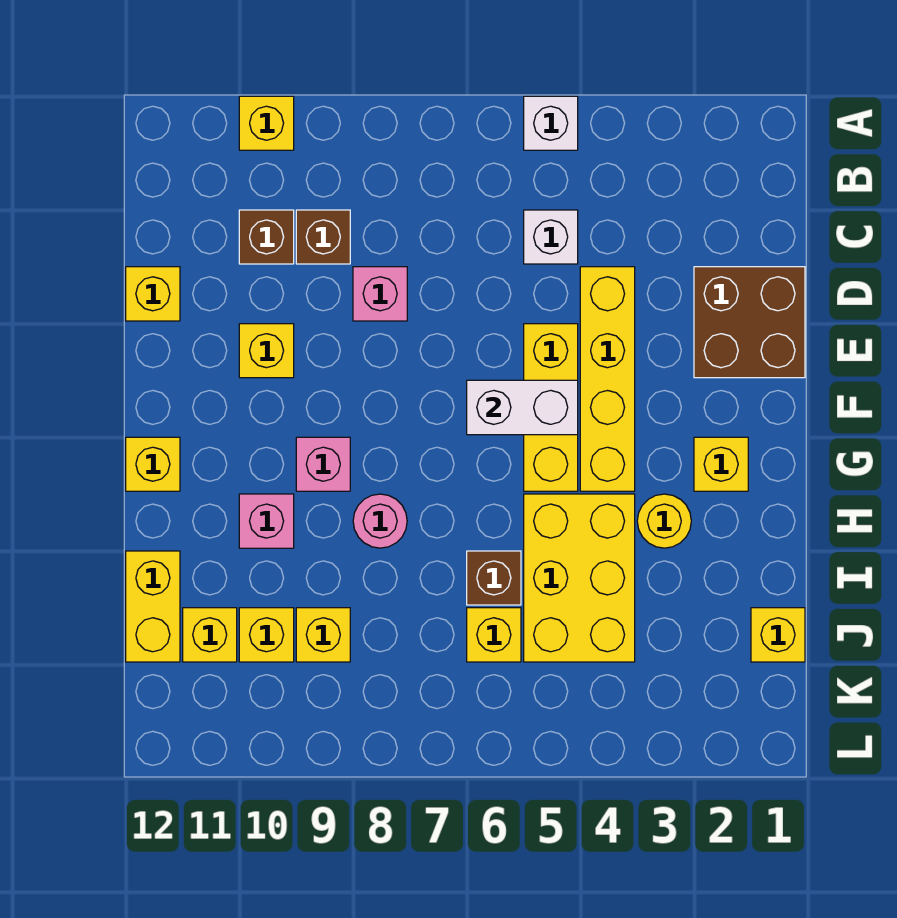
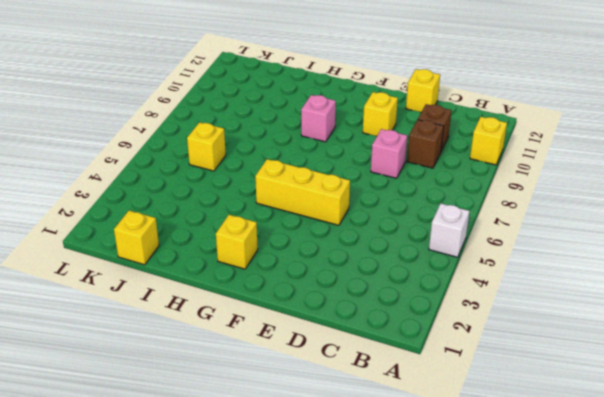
none -> white brick C5 level 1
none -> brown brick D1:E2 level 1
none -> yellow brick D4:G4 level 1

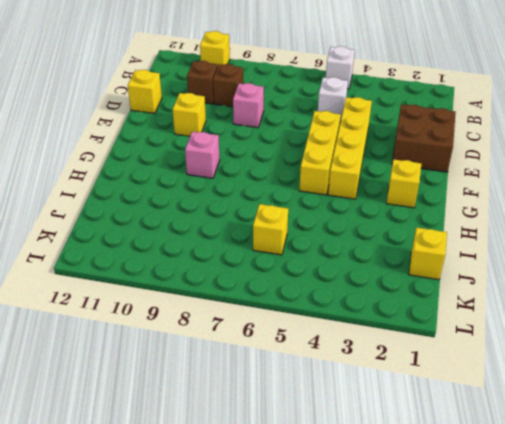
none -> yellow brick G12 level 1
none -> yellow round brick H3 level 1
none -> yellow brick H4:J5 level 1

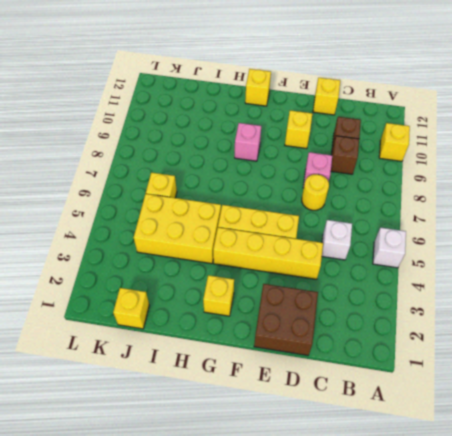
yellow round brick D7 level 1 -> yellow round brick H3 level 1
none -> pink round brick H8 level 1
none -> pink brick H10 level 1
none -> brown brick I6 level 1

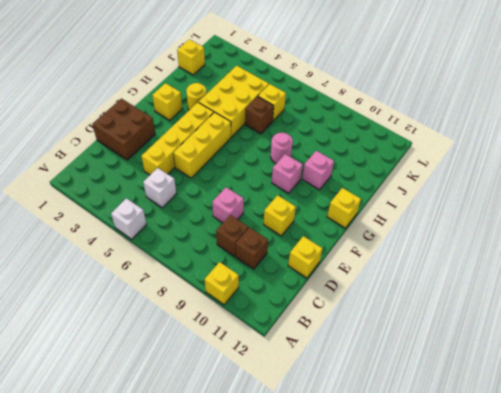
none -> yellow brick I12:J12 level 1
none -> yellow brick J9 level 1
none -> yellow brick J10 level 1

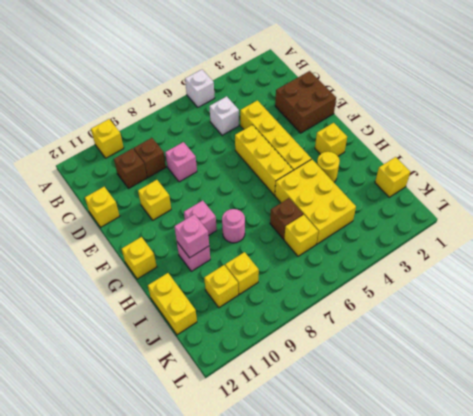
pink brick H10 level 2 -> none
none -> yellow brick J11 level 1
none -> white brick F5:F6 level 2

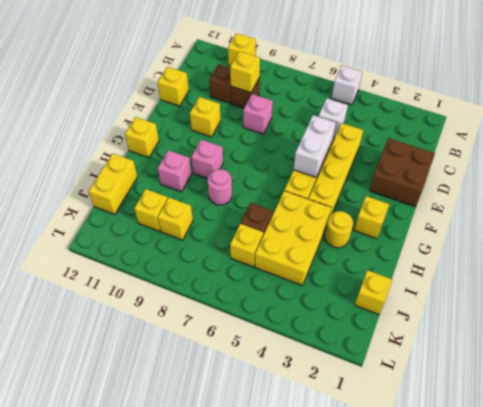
yellow brick C9 level 2 -> yellow brick J11 level 1
white brick E5:F5 level 2 -> white brick F5:F6 level 2

